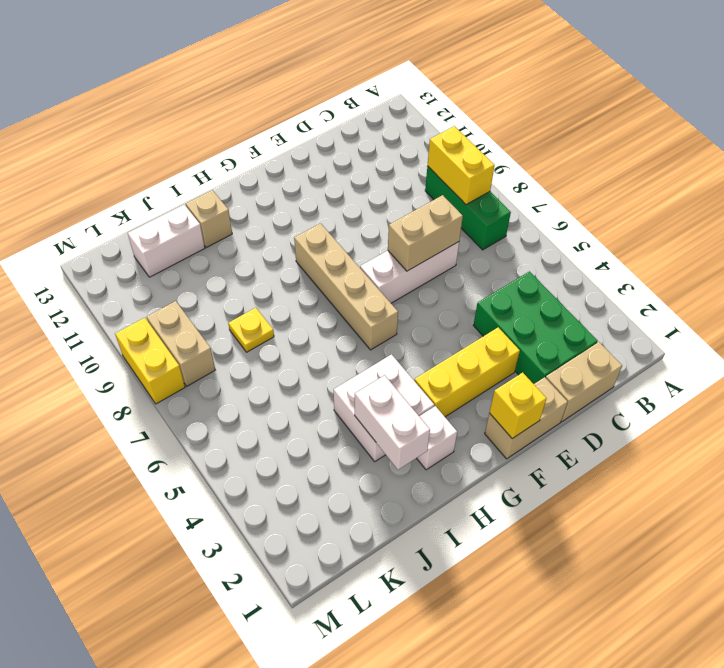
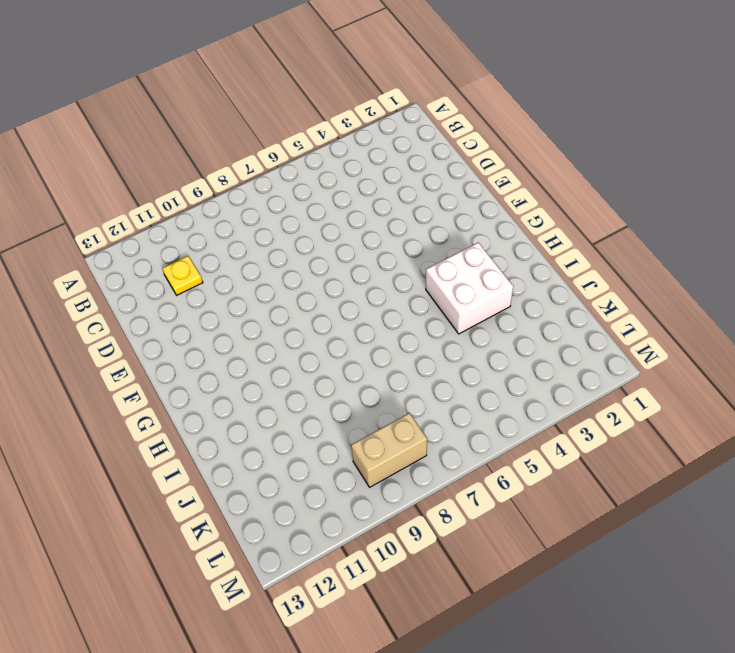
yellow plate C11 level 1 -> yellow plate J8 level 1
none -> green brick B7:B9 level 1
none -> tan brick C1:D1 level 1
none -> green brick C2:D4 level 1

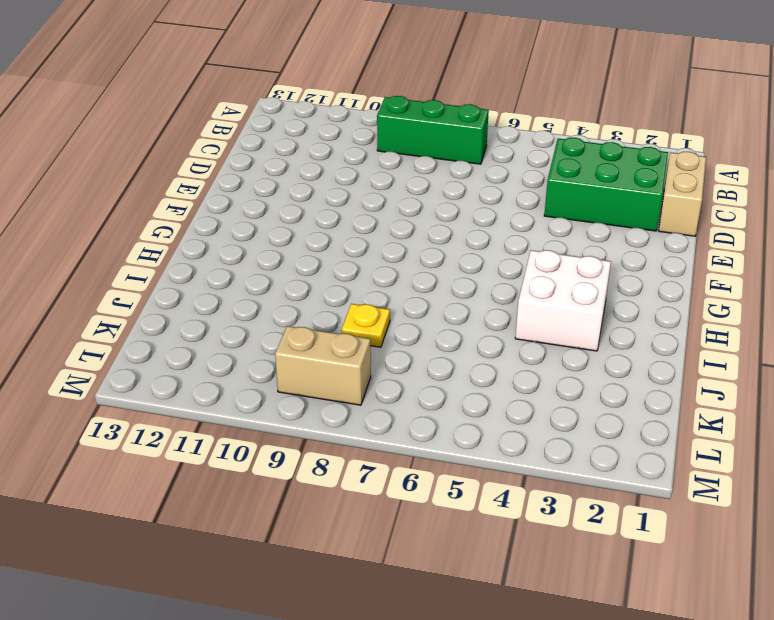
none -> white brick D7:F7 level 1
none -> tan brick E1:F1 level 1
none -> yellow brick E3:G3 level 1

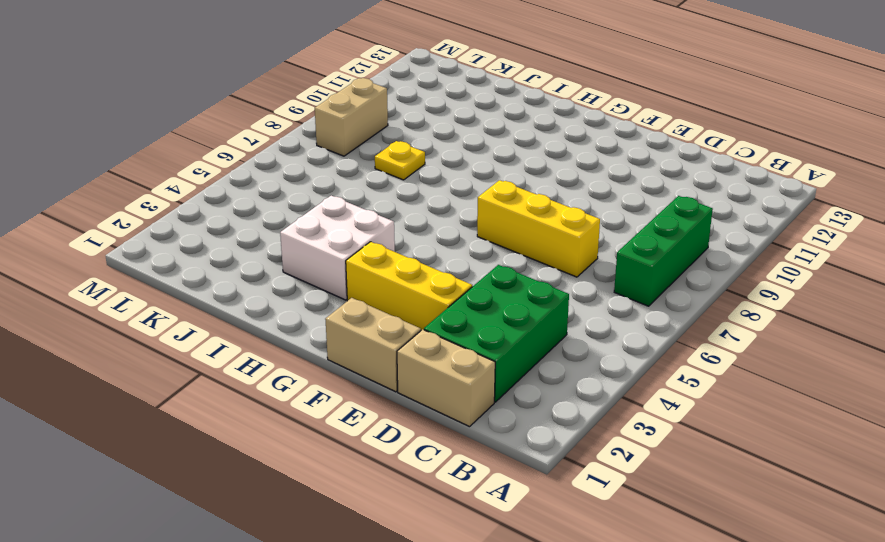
yellow brick D7:F7 level 1 -> white brick D7:F7 level 1
none -> tan brick G6:G9 level 1
none -> white brick H2 level 1
none -> tan brick I12 level 1

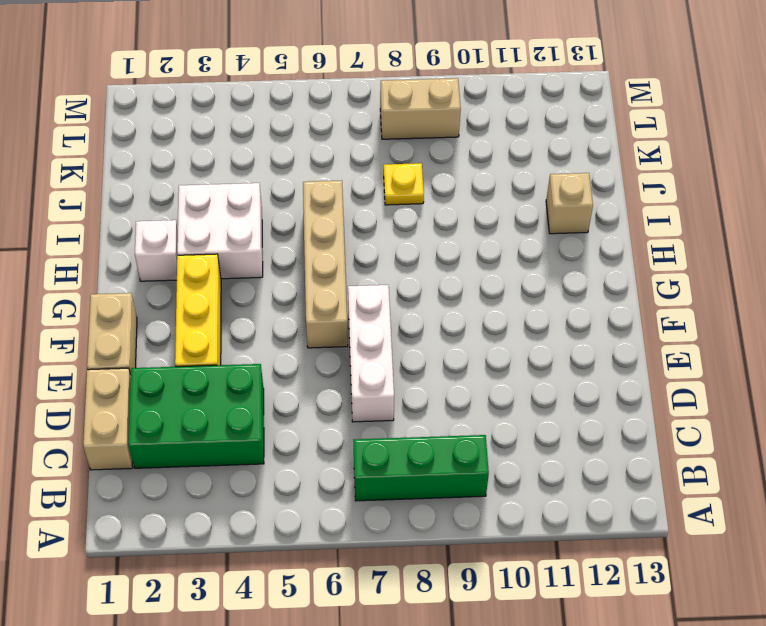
tan brick F6:I6 level 1 -> tan brick G6:G9 level 1
none -> white brick J12:K12 level 1
none -> yellow brick M8:M9 level 1
none -> yellow brick B8:B9 level 2

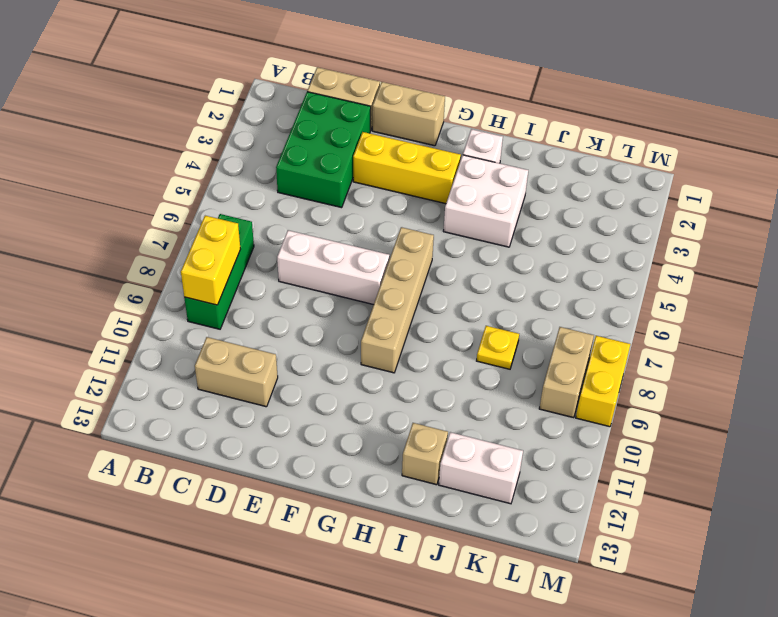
tan brick C11:D11 level 1 -> tan brick D7:E7 level 2
none -> yellow brick F1 level 2
none -> white brick I2:I3 level 2

